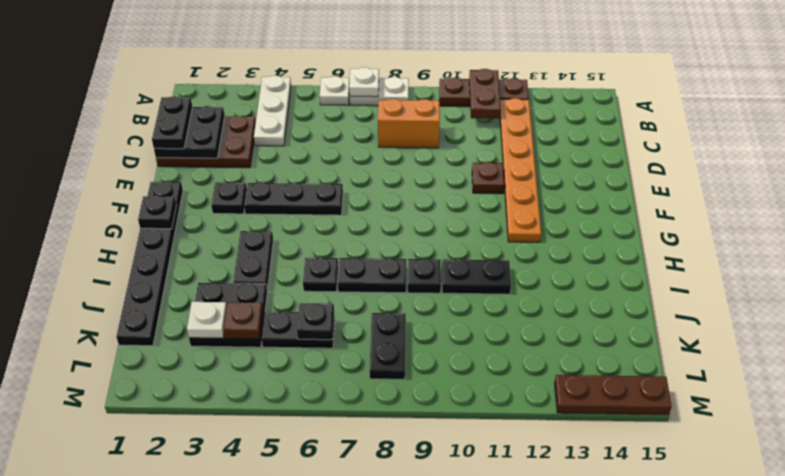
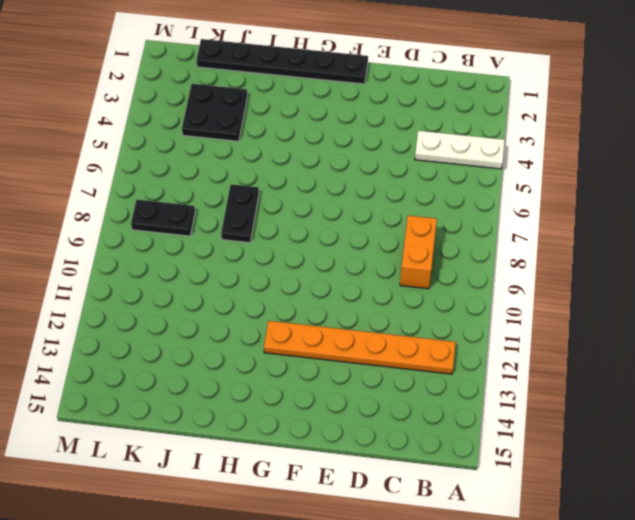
none -> white plate A6 level 1
none -> white plate A7:A8 level 1
none -> brown plate A10:A12 level 1

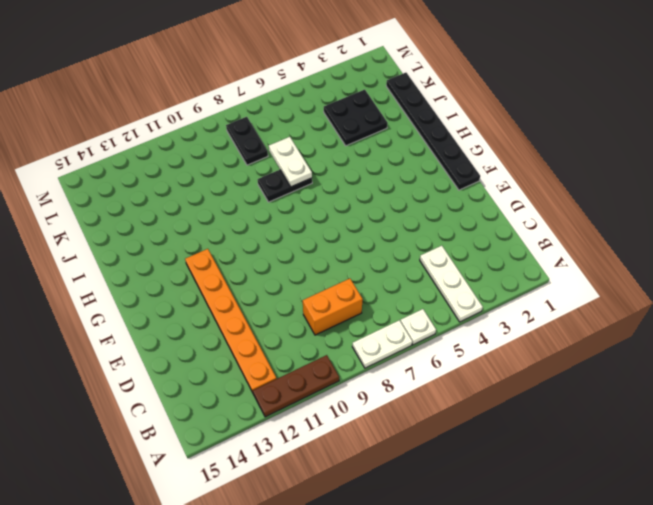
white plate I7:J7 level 2 -> none
none -> brown plate C1:D3 level 1
none -> brown plate E11 level 1
none -> black plate F3 level 1

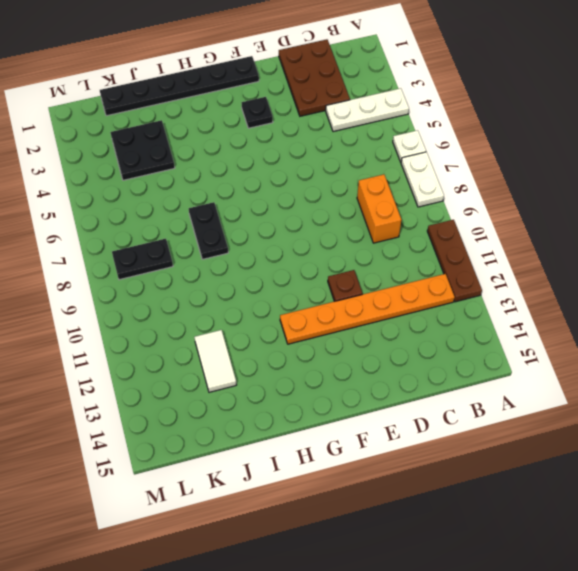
white tile J12:J13 level 1 -> none
none -> black plate F4:F6 level 1
none -> black plate H4:I4 level 1
none -> black plate I6 level 1

